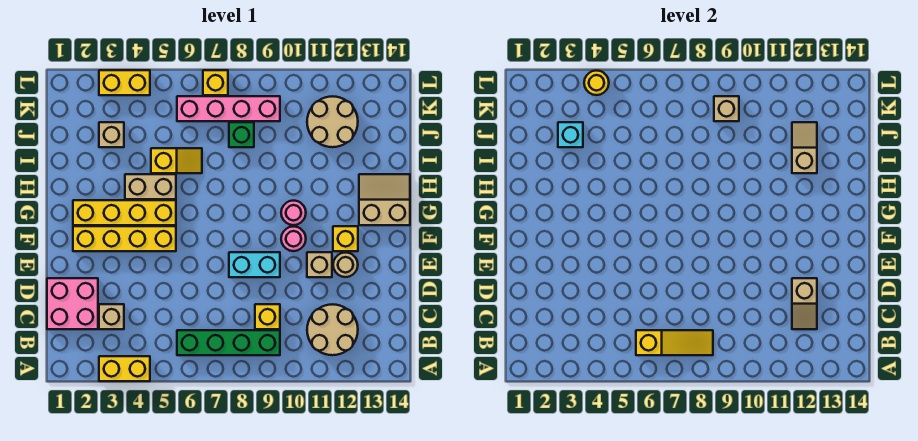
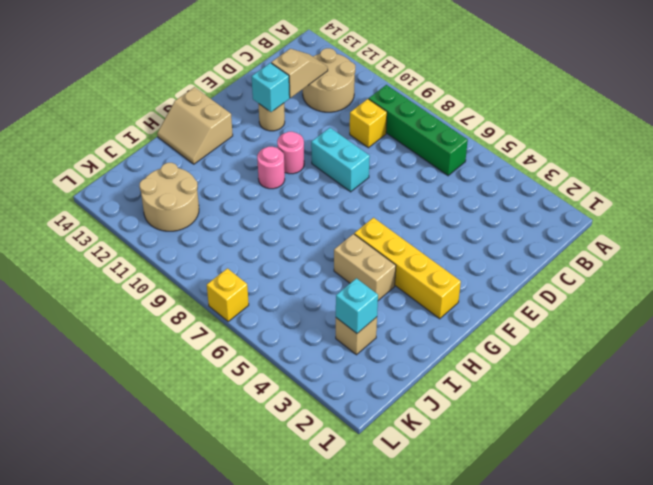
cyan brick E12 level 2 -> none
none -> yellow brick A3:A4 level 1
none -> pink brick C1:D2 level 1
none -> tan brick C3 level 1

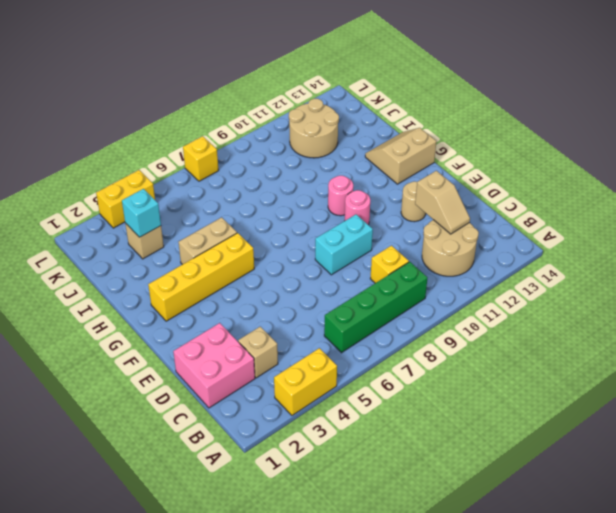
none -> tan brick E11 level 1
none -> yellow brick F2:F5 level 1
none -> yellow brick F12 level 1

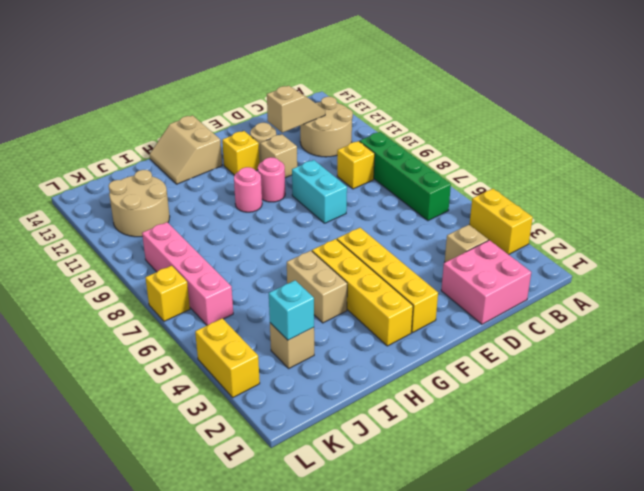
none -> yellow slope I5:I6 level 1 top 5
none -> green brick J8 level 1
none -> yellow slope B6:B8 level 2 top 6

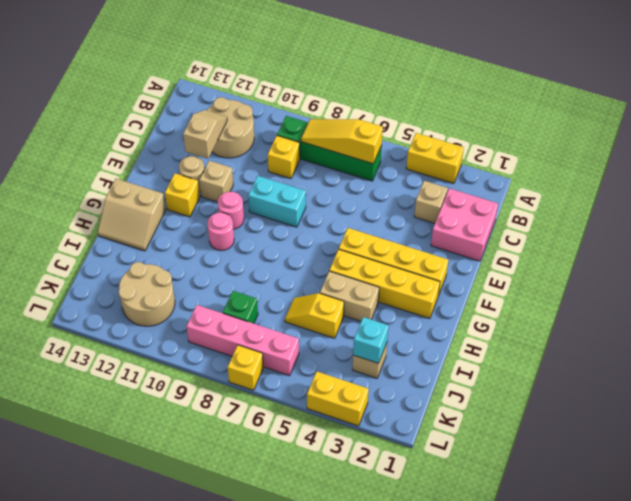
none -> tan slope I12:J12 level 2 top I
none -> tan brick K9 level 2
none -> yellow round brick L4 level 2

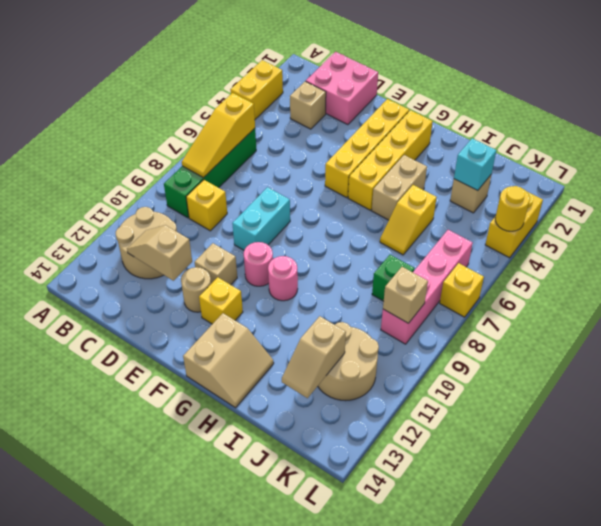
tan slope J12:J13 level 2 top 12 -> tan slope I12:J12 level 2 top I

